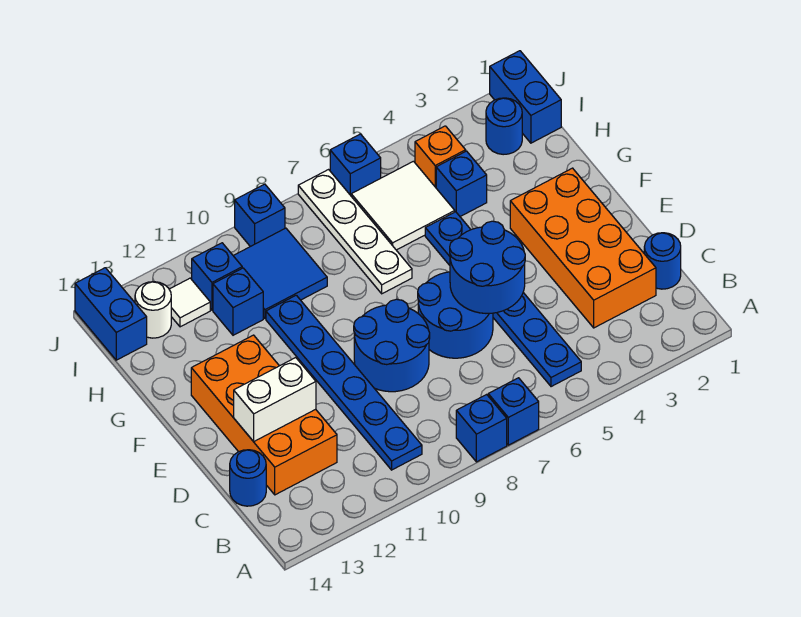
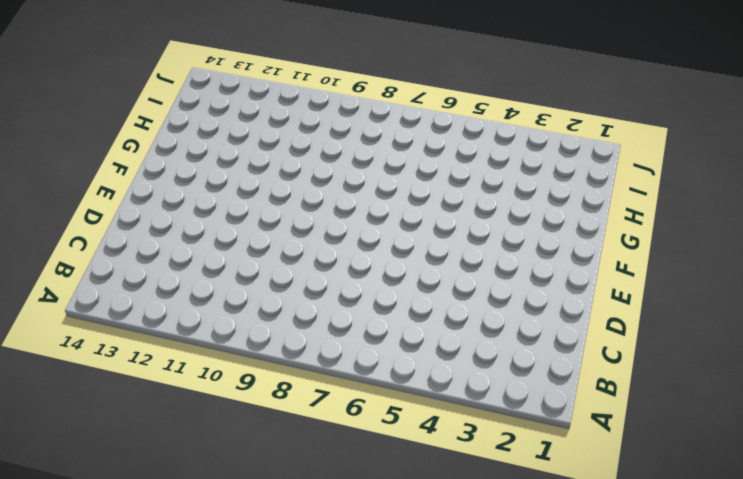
none -> blue brick A7 level 1
none -> blue brick A8 level 1
none -> blue plate B5:G5 level 1

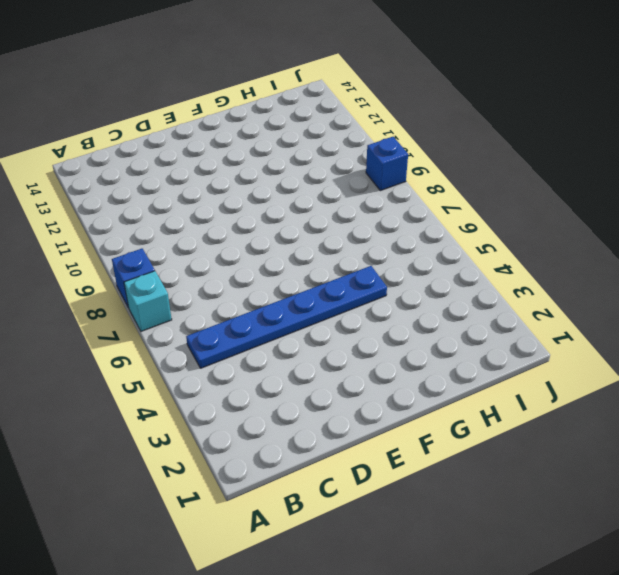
cyan brick A7 level 1 -> blue brick A7 level 1
none -> blue plate B10:G10 level 1
none -> blue round brick C1 level 1
none -> orange brick C2:F3 level 1

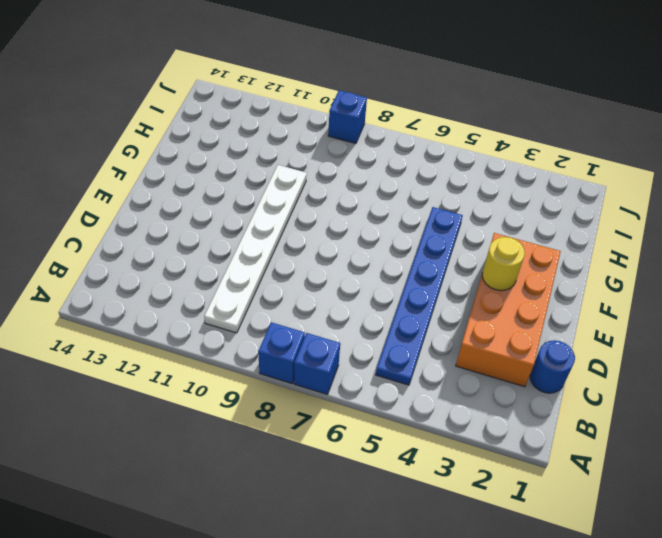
white plate B10:G10 level 1 -> blue plate B10:G10 level 1
yellow round brick E3 level 2 -> none
none -> orange brick C12:F13 level 1
none -> blue round brick C14 level 1
none -> blue round brick D6:E7 level 1

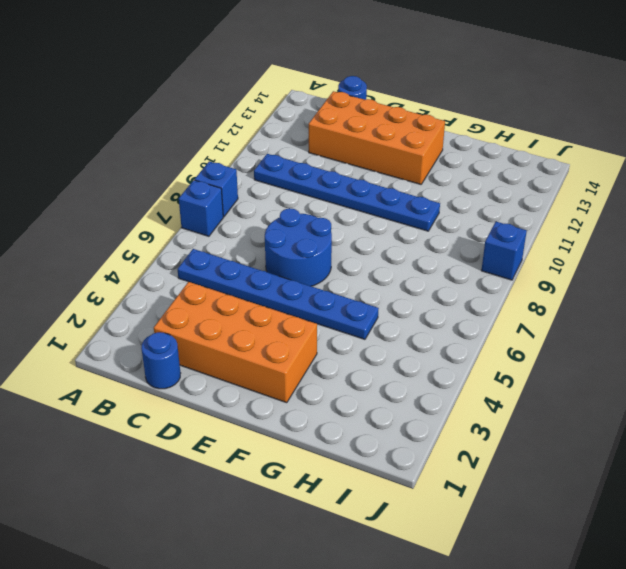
none -> blue round brick D8:E9 level 1
none -> white plate G7:J7 level 1
none -> blue brick H4 level 1

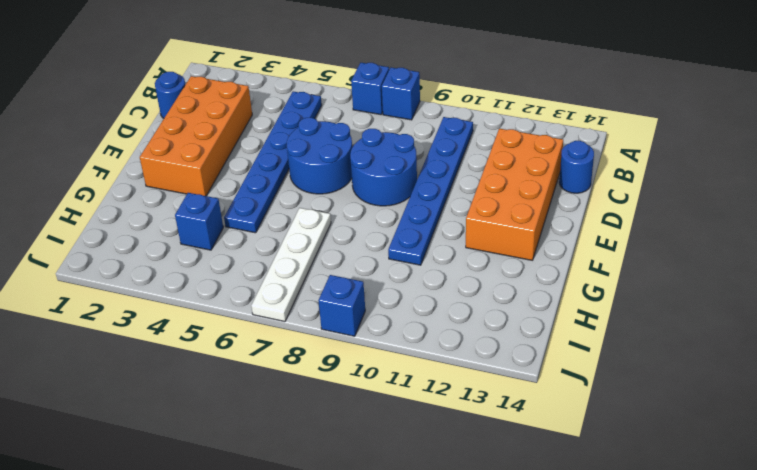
none -> white tile H5:I6 level 1
none -> blue tile H9:I10 level 1
none -> blue brick H11 level 1

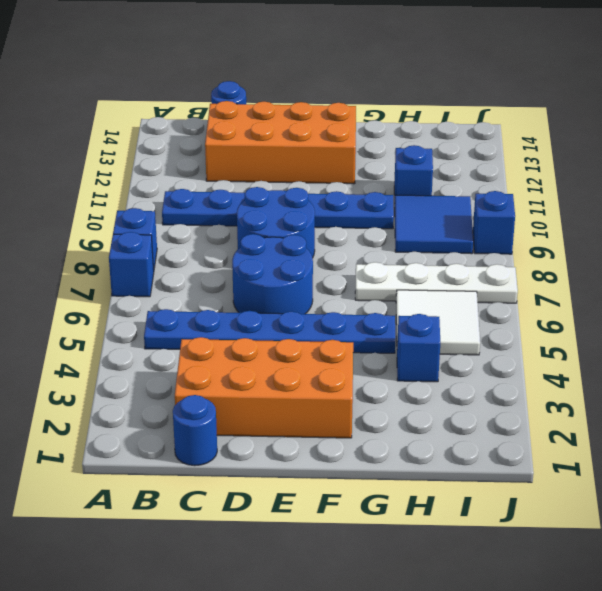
none -> blue brick I1:J1 level 1
none -> blue round brick I2 level 1
none -> orange brick I4 level 1

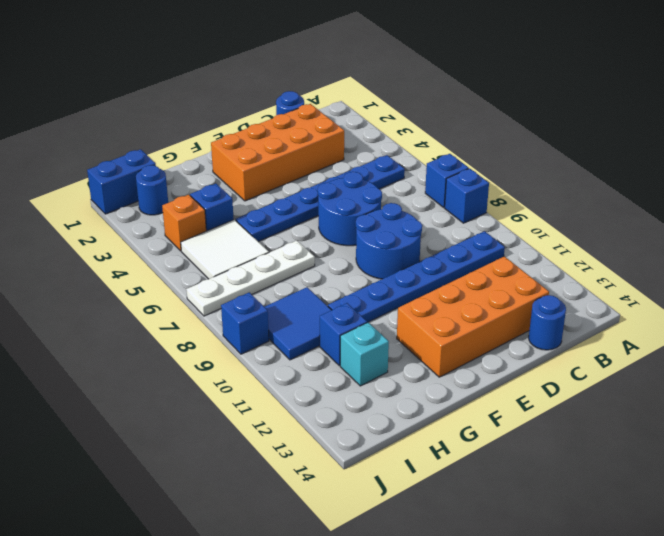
cyan brick H12 level 1 -> none
none -> blue brick I11 level 1
none -> white tile I12 level 1
none -> white round brick I13 level 1

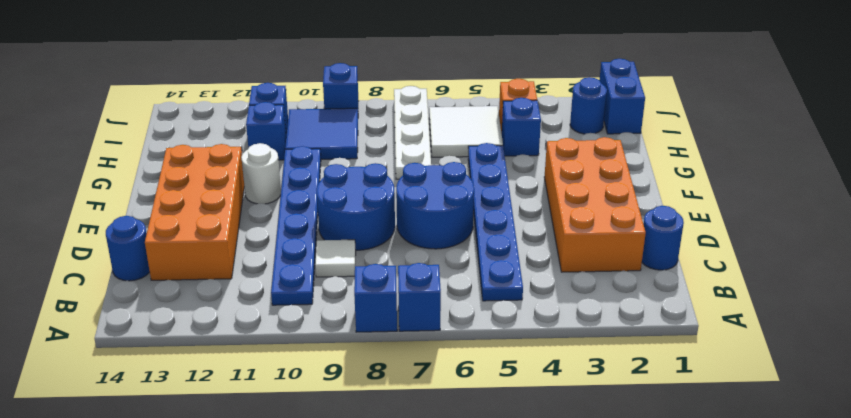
white tile C9 level 1 -> white tile I12 level 1
white round brick F11 level 1 -> white round brick I13 level 1
none -> blue brick I14:J14 level 1
none -> blue brick J6 level 1
none -> blue round brick D5:E6 level 2

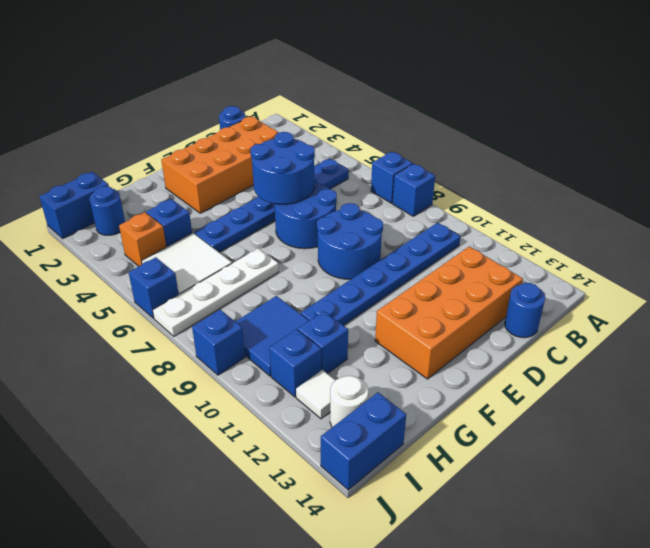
none -> white brick D12:D13 level 2

